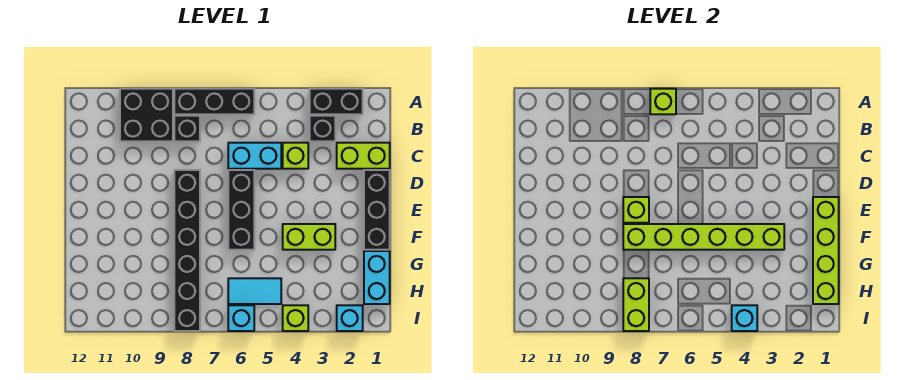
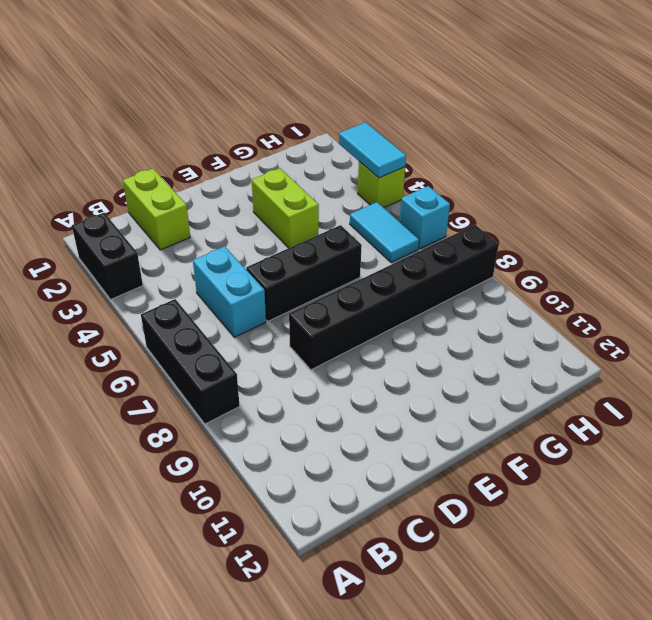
cyan tile I3:I4 level 2 -> cyan brick I4 level 2
none -> black brick A9:B10 level 1
none -> black brick B3 level 1
none -> black brick B8 level 1

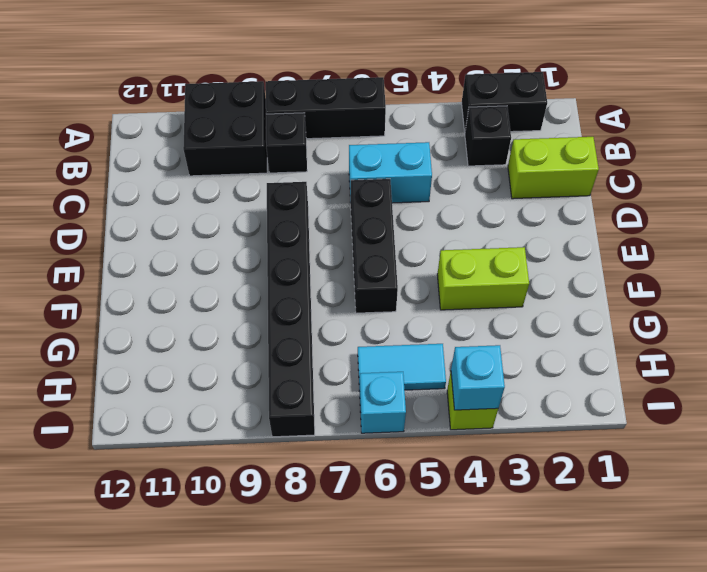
none -> lime brick C4 level 1
none -> black brick D1:F1 level 1
none -> cyan brick G1:H1 level 1

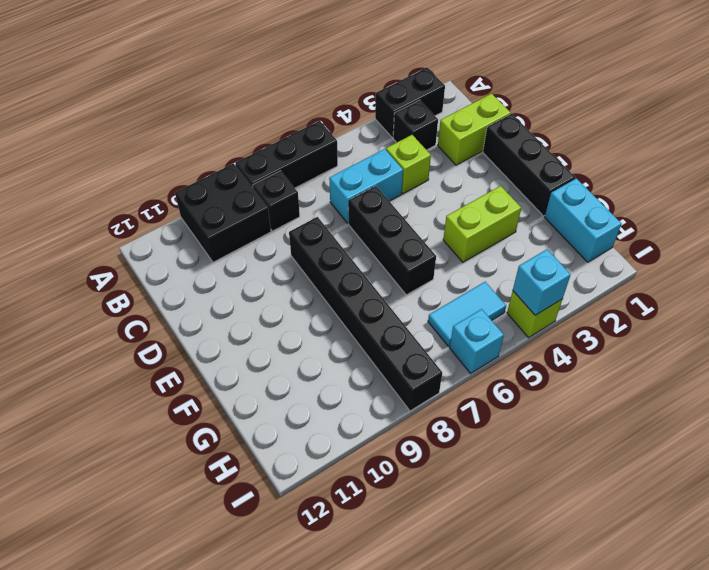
none -> cyan brick I2 level 1
none -> lime brick A7 level 2
none -> lime brick E1:H1 level 2

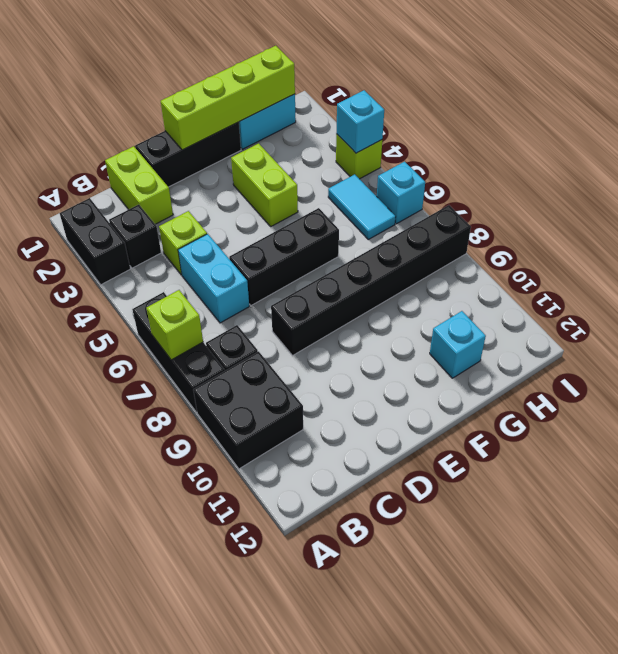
cyan brick G11 level 1 -> cyan brick I2 level 1
none -> lime brick E8 level 2
none -> lime brick F3:F8 level 2
none -> lime brick H8:I8 level 2

